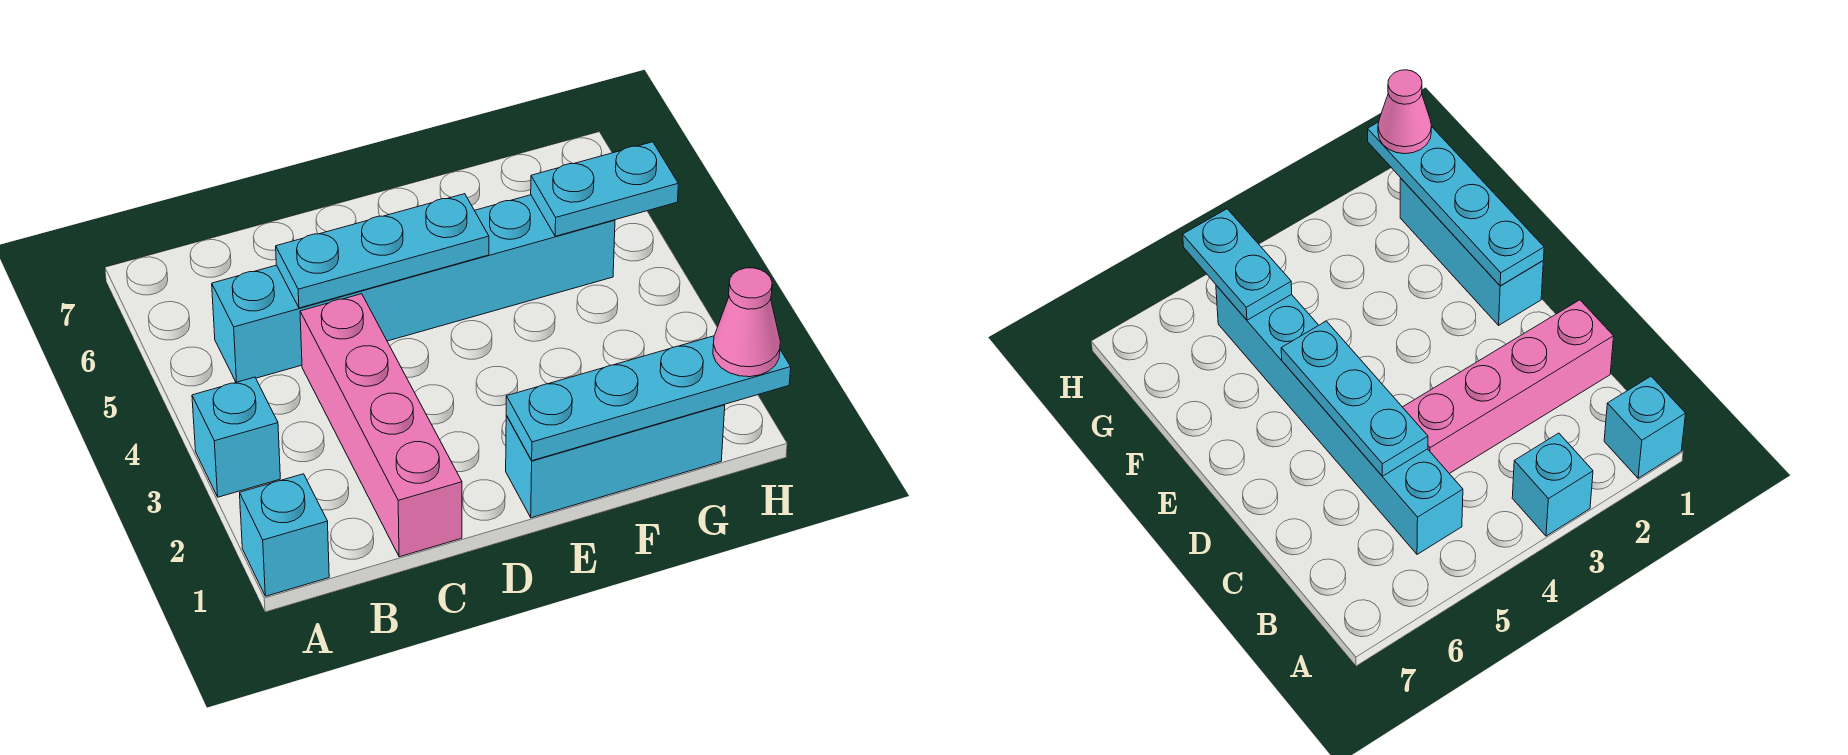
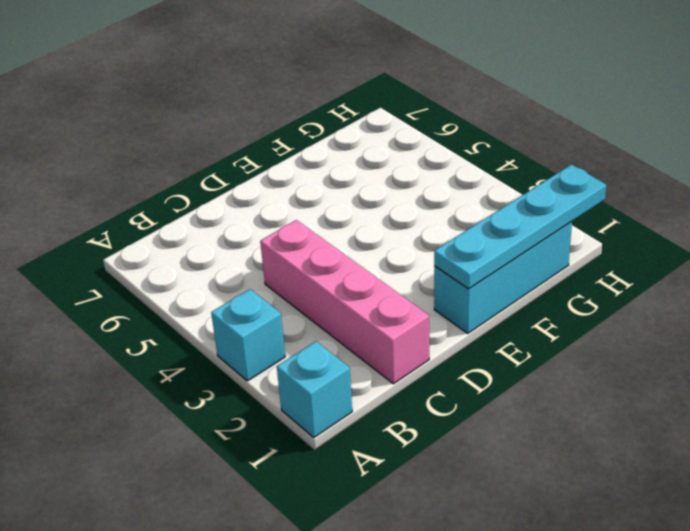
none -> cyan brick B5:G5 level 1
none -> cyan plate C5:E5 level 2

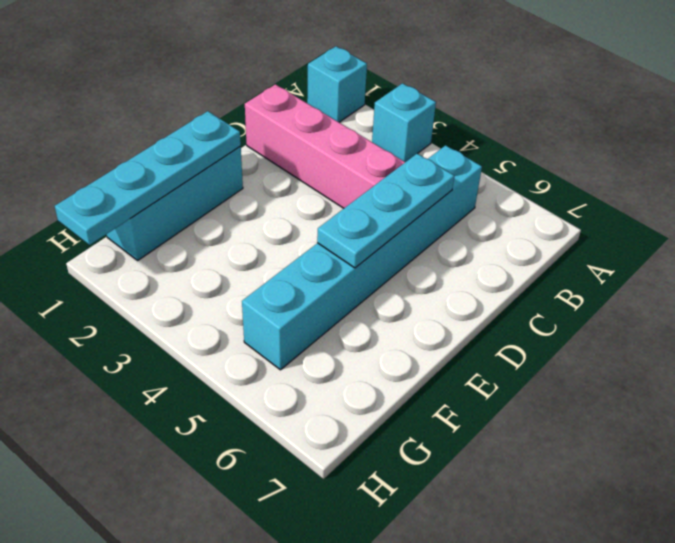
none -> cyan plate G5:H5 level 2
none -> pink cone H1 level 3

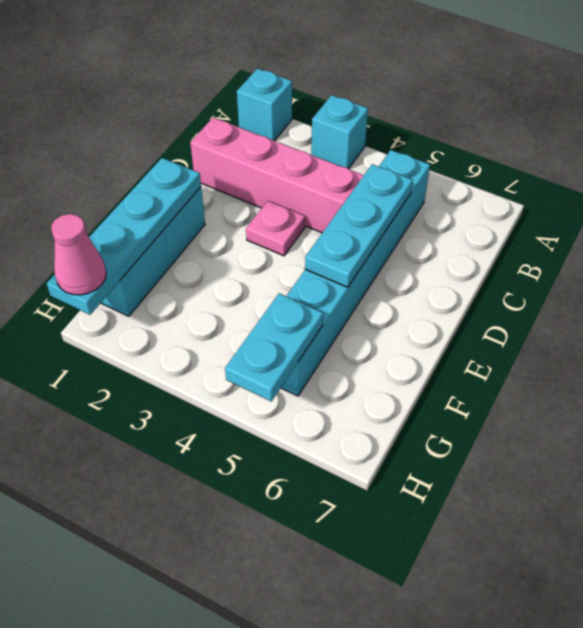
pink plate D3 level 1 -> none

